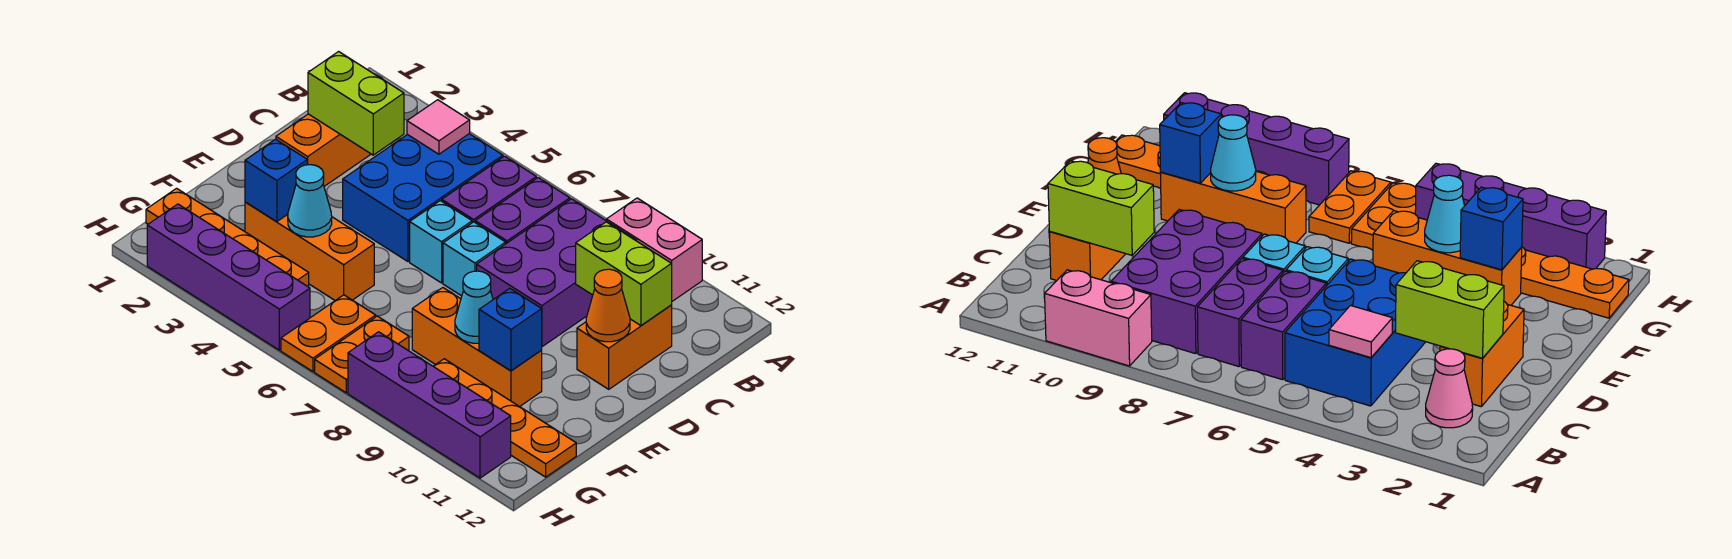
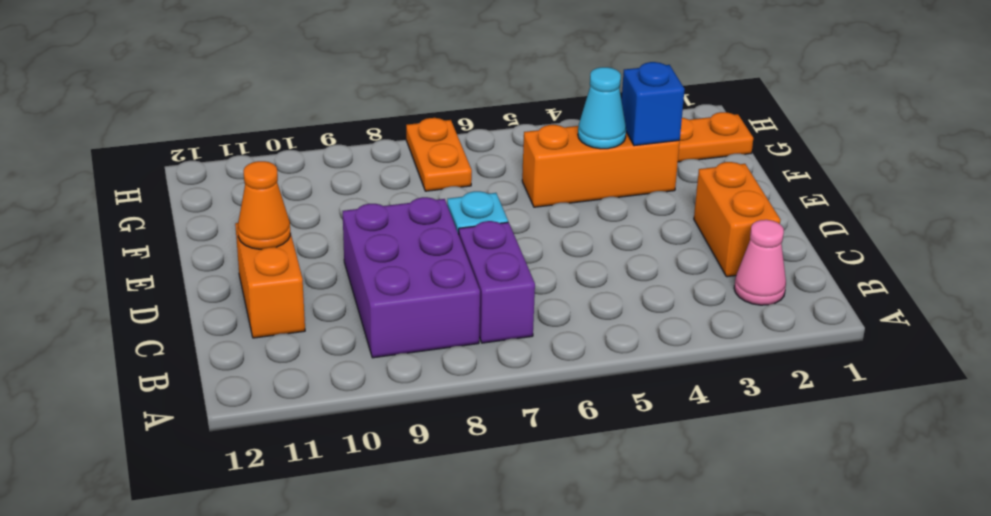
none -> pink brick A9:A10 level 1
none -> blue brick B4:D5 level 1
none -> purple brick B6:C6 level 1

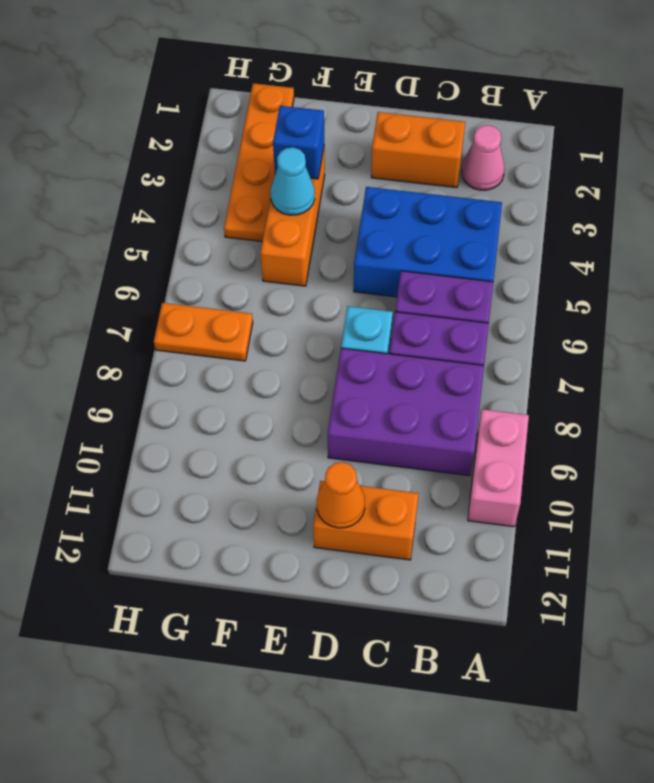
none -> cyan brick D6 level 1
none -> orange brick F8:F10 level 1
none -> orange plate G6:H6 level 1

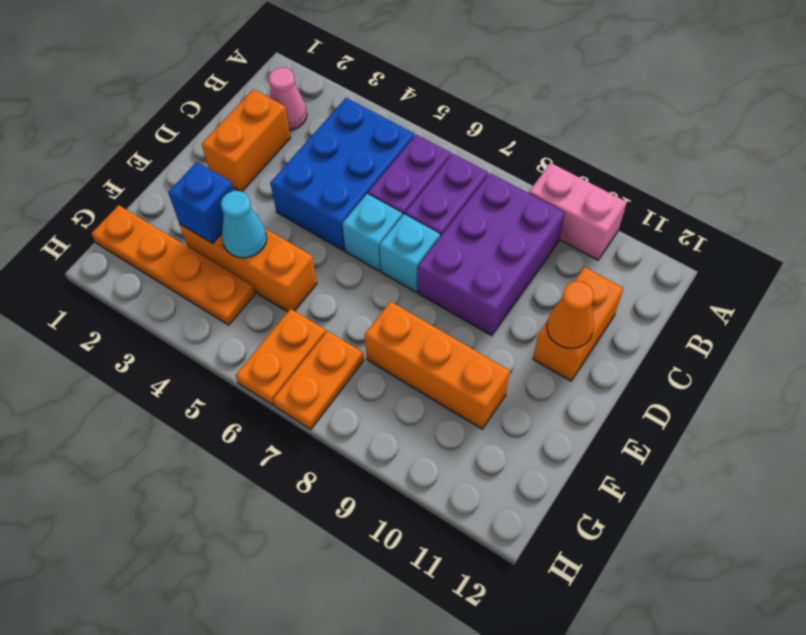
none -> orange plate G9:G12 level 1
none -> purple brick H2:H5 level 1
none -> purple brick H8:H11 level 1

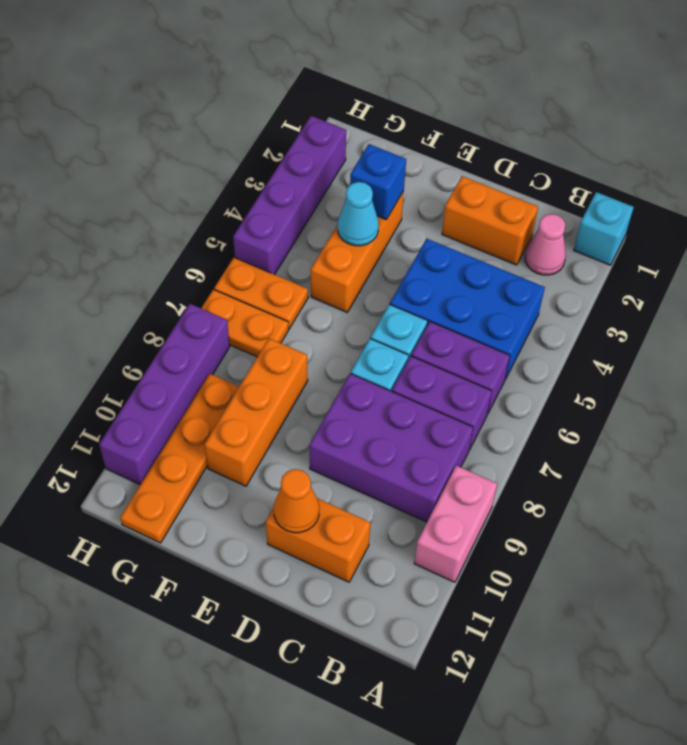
cyan brick A1 level 1 -> none
none -> orange plate G1:G4 level 1
none -> pink tile B4 level 2
none -> lime brick C2:C3 level 2

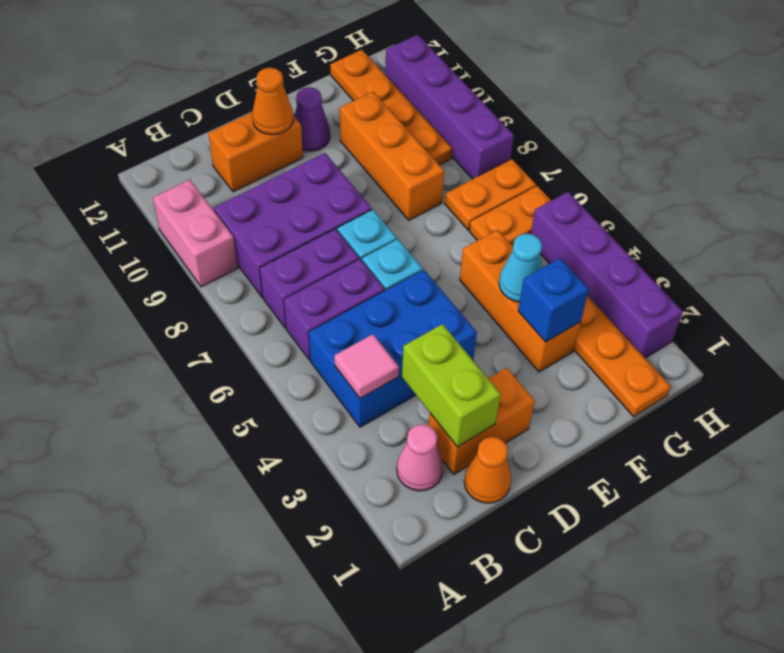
orange cone C1 level 1 -> none
purple cone E11 level 1 -> none
none -> lime brick C10:C11 level 2
none -> cyan cone F9 level 2
none -> blue brick F10 level 2

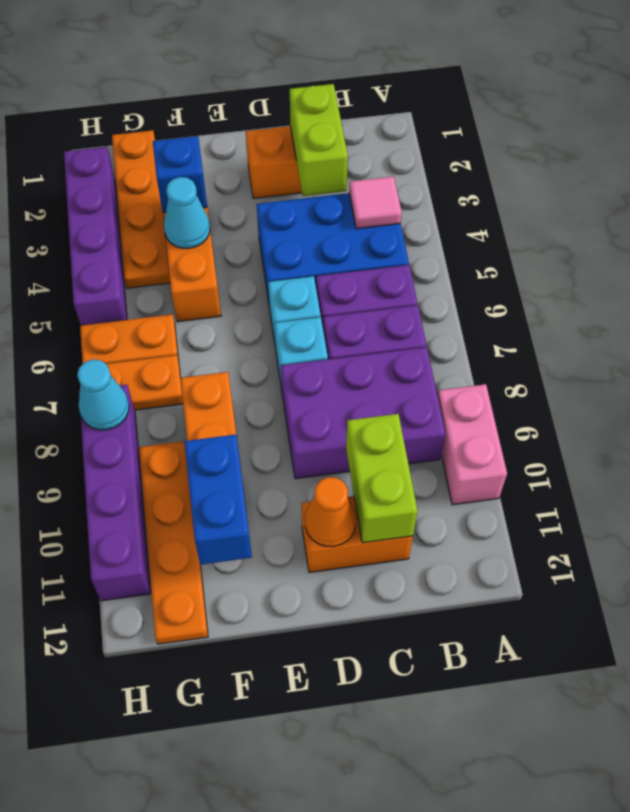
blue brick F10:F11 level 2 -> blue brick F10 level 2
cyan cone H8 level 2 -> cyan cone F9 level 2
none -> pink cone B2 level 1

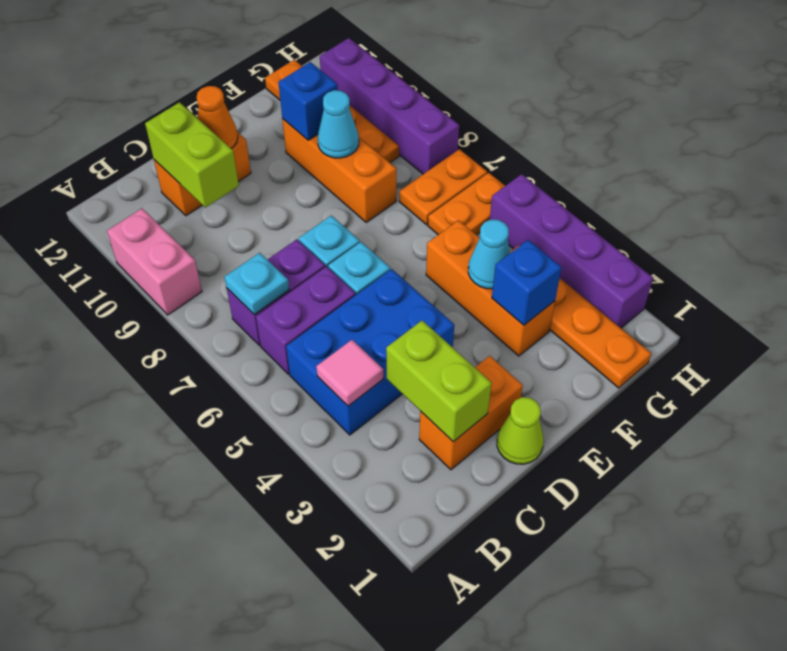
cyan plate B7 level 2 -> none
lime cone D1 level 1 -> none
none -> pink cone B2 level 1
none -> purple brick B8:D9 level 1

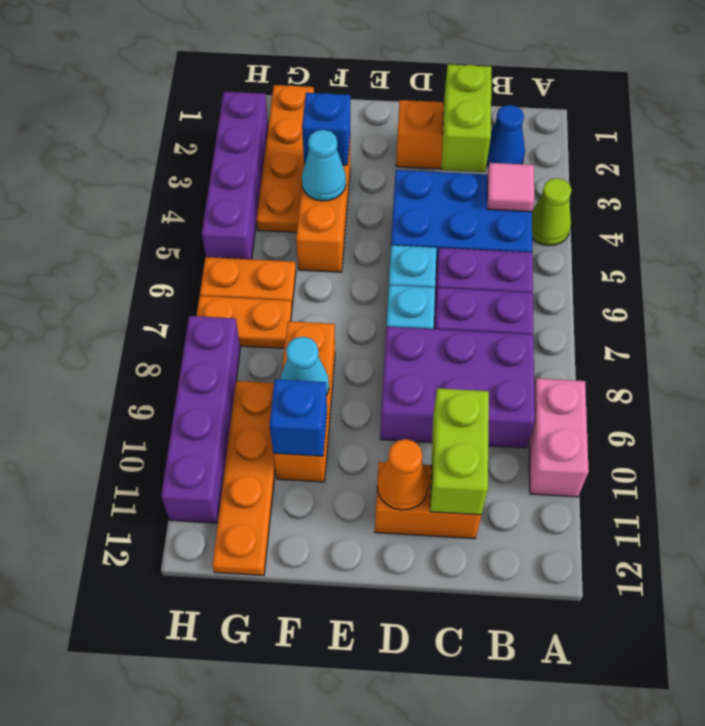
lime cone A4 level 1 -> none
blue cone B2 level 1 -> pink cone B2 level 1

